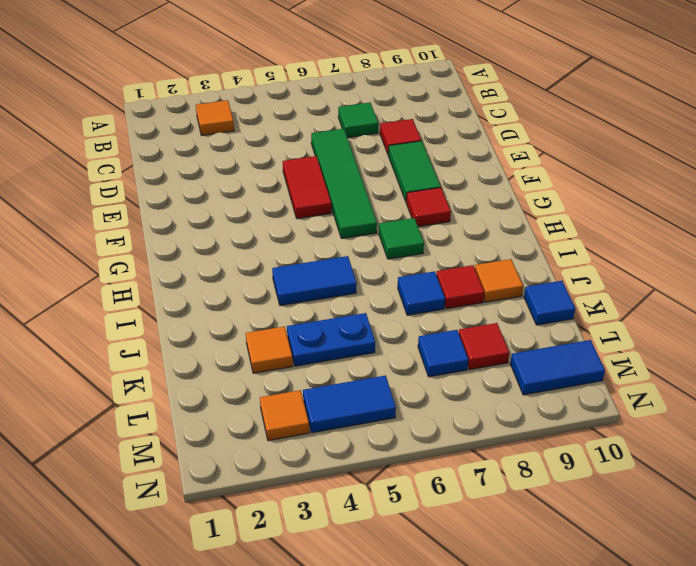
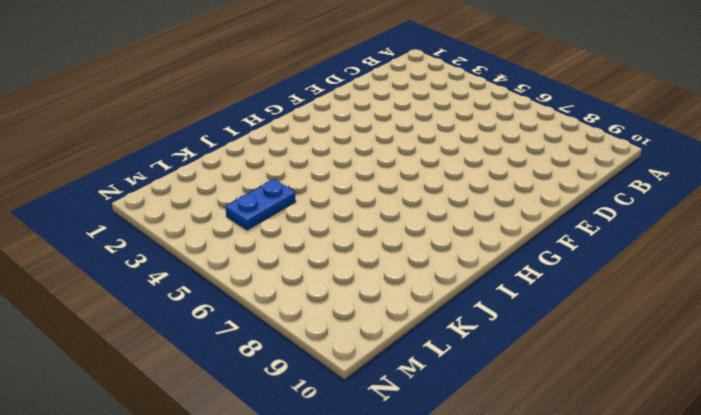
blue plate K4:L4 level 1 -> blue plate K4:K5 level 1
none -> orange tile B3 level 1
none -> green tile C7 level 1
none -> green tile D6:G6 level 1

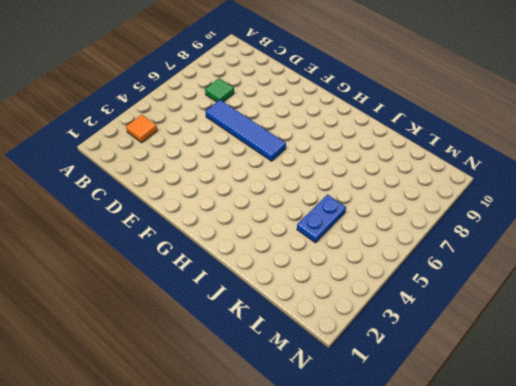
blue tile D6:G6 level 1 -> green tile D6:G6 level 1
none -> red tile D8 level 1
none -> red tile E5:F5 level 1
none -> green tile E8:F8 level 1

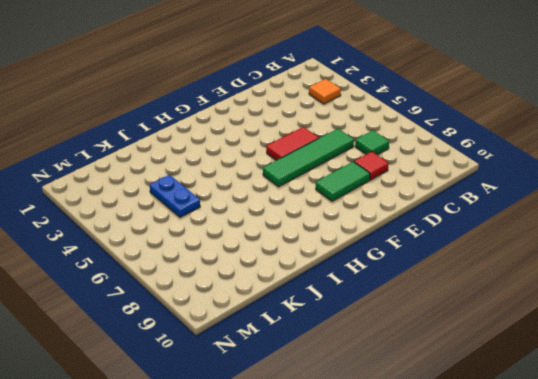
none -> red tile G8 level 1
none -> green tile H7 level 1
none -> blue tile I4:I5 level 1

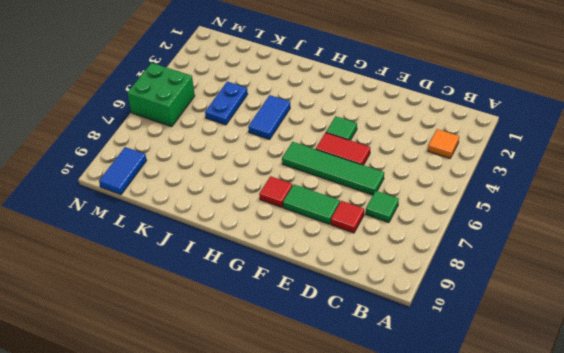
green tile F4 level 1 -> green tile H7 level 1
green brick M5:N6 level 1 -> blue tile M4:M5 level 1
none -> blue tile J7 level 1
none -> red tile J8 level 1
none -> orange tile J9 level 1

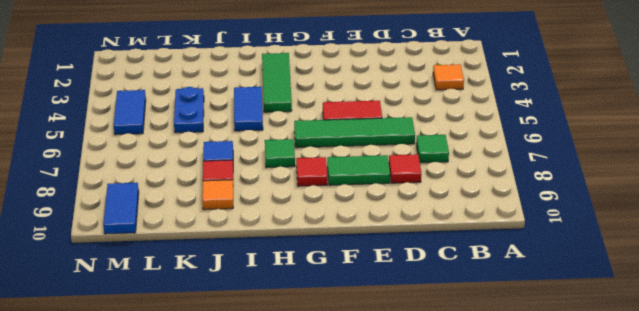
green tile H2:H4 level 1 -> none
none -> orange tile K3 level 1
none -> blue tile K10 level 1
none -> blue tile L7 level 1

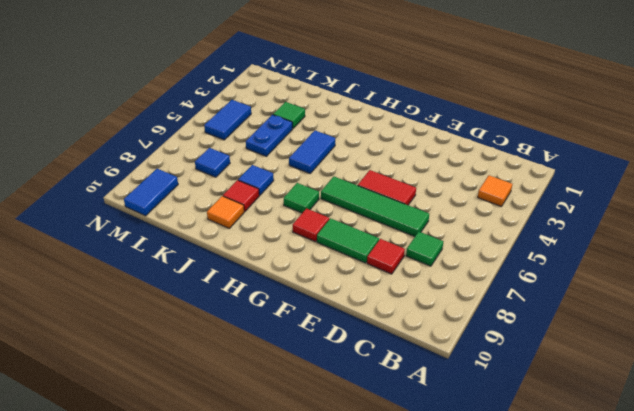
green tile K3 level 1 -> orange tile K3 level 1
none -> blue tile K10 level 1
none -> red tile L8 level 1
none -> orange tile M3 level 1

